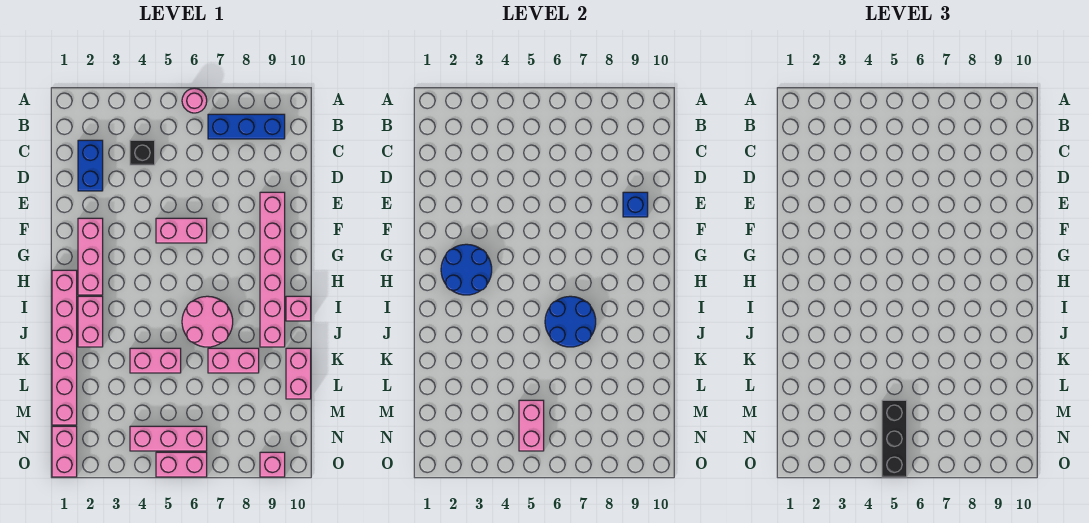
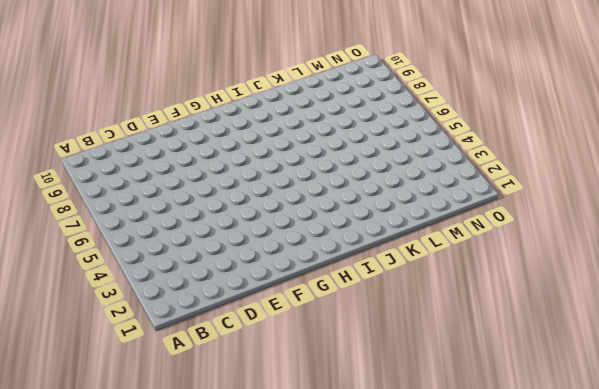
none -> pink round brick A6 level 1
none -> blue brick B7:B9 level 1
none -> blue brick C2:D2 level 1

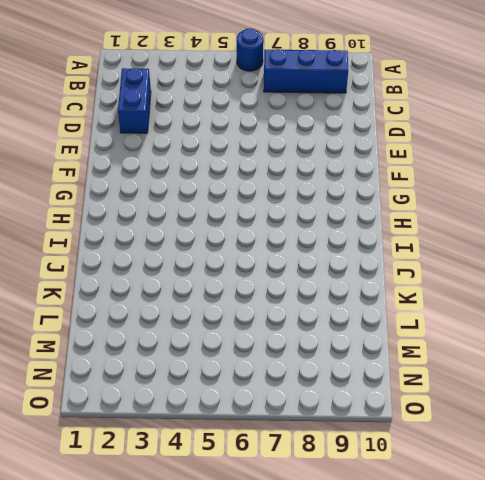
blue round brick A6 level 1 -> pink round brick A6 level 1
none -> black brick C4 level 1
none -> pink brick E9:J9 level 1
none -> pink brick F2:H2 level 1

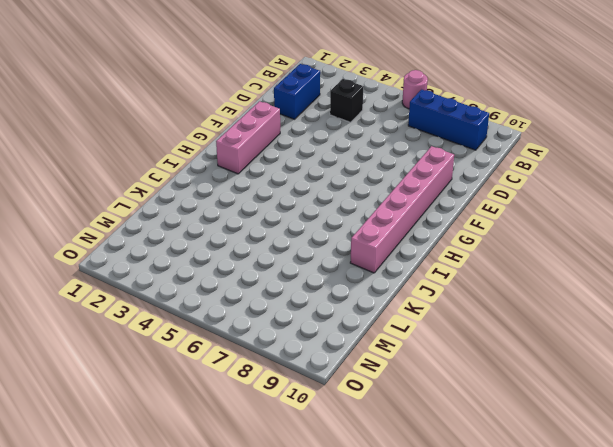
none -> pink brick F5:F6 level 1
none -> pink brick H1:M1 level 1
none -> pink brick I2:J2 level 1

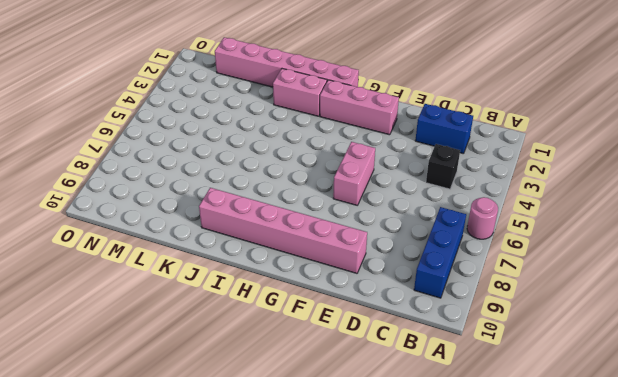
none -> pink round brick I6:J7 level 1
none -> pink brick I10 level 1
none -> pink brick K4:K5 level 1

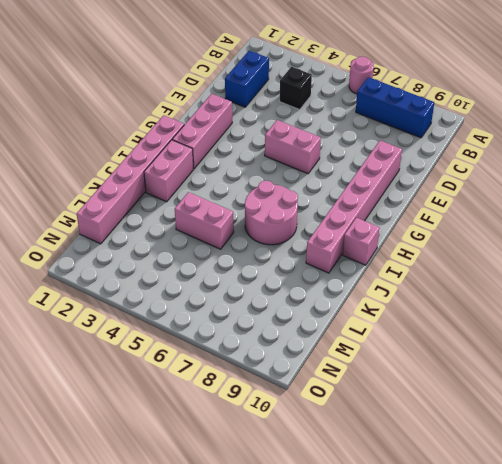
none -> pink brick K7:K8 level 1
none -> pink brick K10:L10 level 1
none -> pink brick N1:O1 level 1

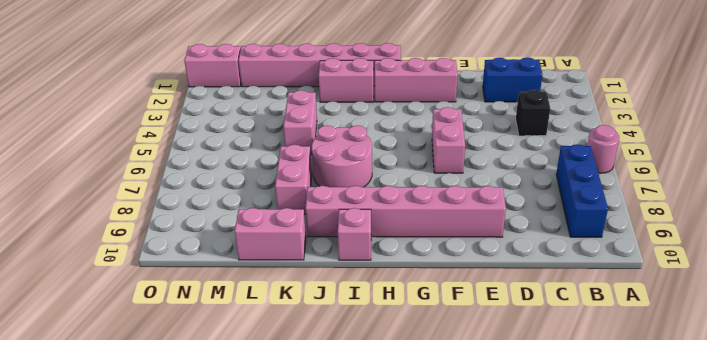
none -> pink brick N4:N6 level 1
none -> pink brick O5:O6 level 1
none -> pink brick O9 level 1

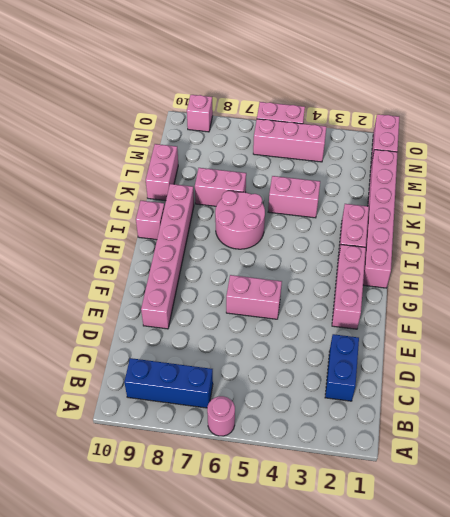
none -> black brick C4 level 1
none -> blue brick E9 level 2
none -> blue round brick G2:H3 level 2

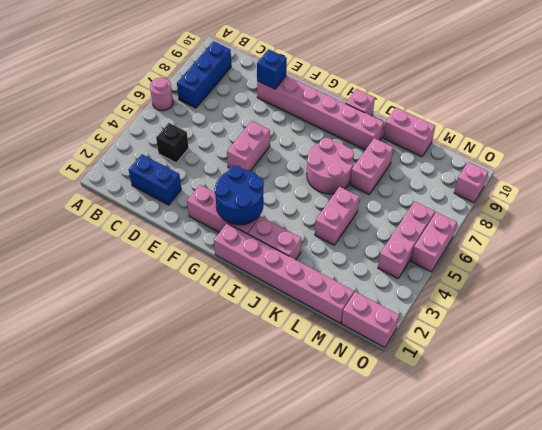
none -> blue round brick I6:J7 level 2
none -> pink brick M5:N5 level 2
none -> black brick M5:O5 level 3

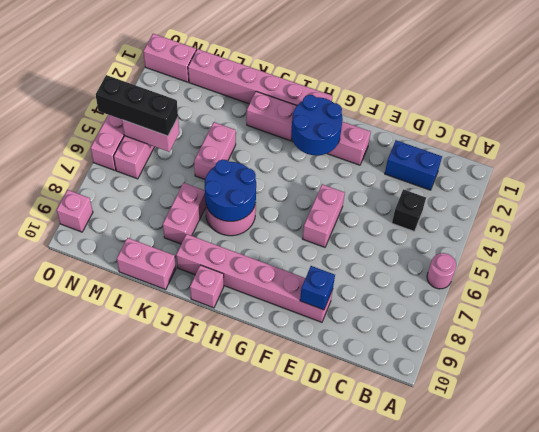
none -> blue brick B7:B9 level 1

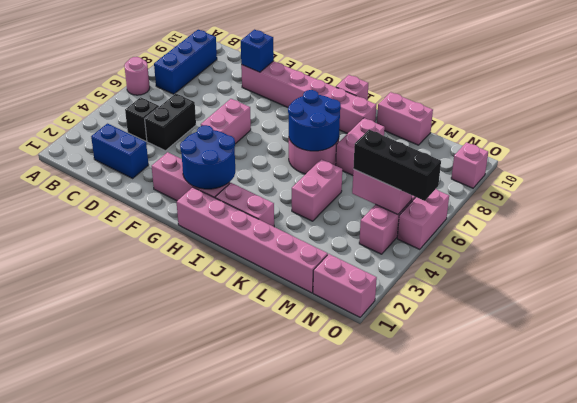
black brick D4:D5 level 1 -> none

